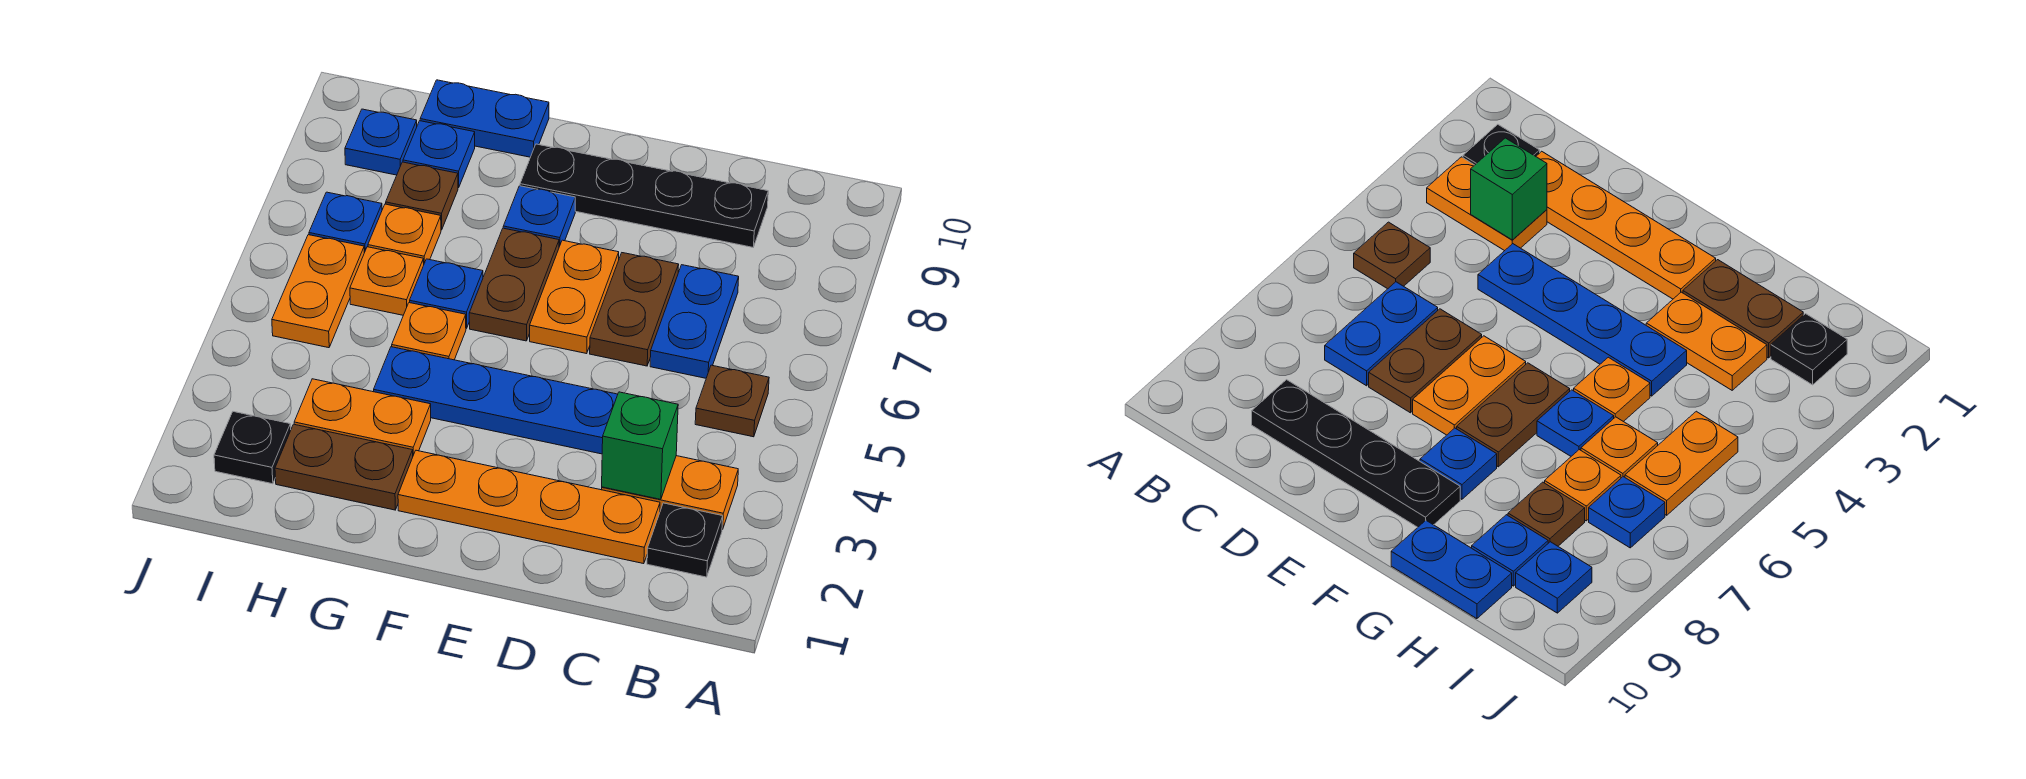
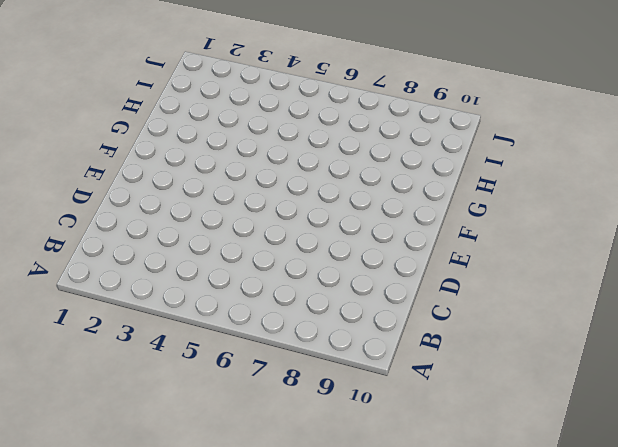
none -> black plate B2 level 1
none -> orange plate B3:C3 level 1
none -> brown plate B5 level 1

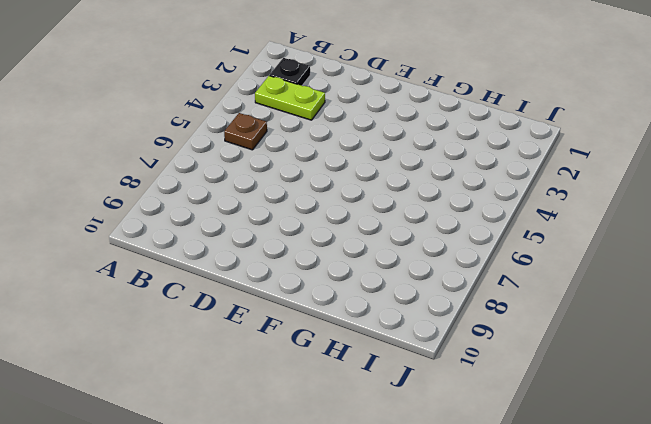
lime plate B3:C3 level 1 -> orange plate B3:C3 level 1
none -> orange plate C2:F2 level 1
none -> blue plate C6:C7 level 1
none -> black plate C9:F9 level 1

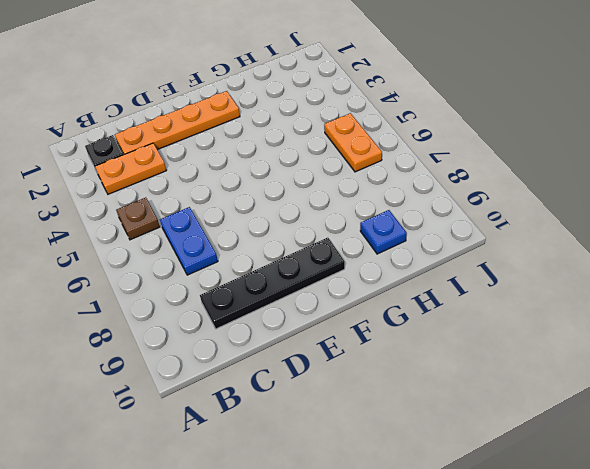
none -> blue plate D4:G4 level 1
none -> brown plate D6:D7 level 1
none -> orange plate E6:E7 level 1

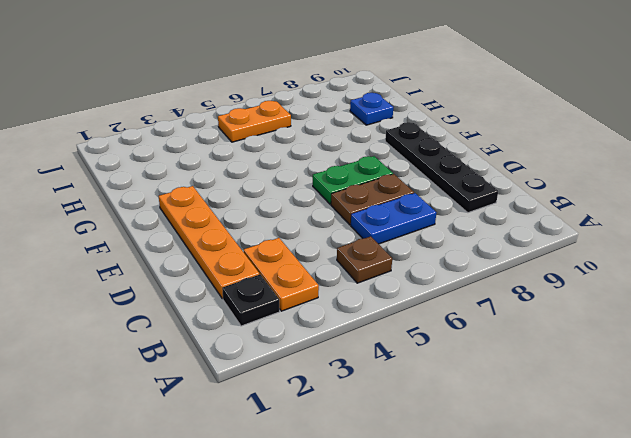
green plate E6:E7 level 1 -> orange plate E6:E7 level 1
none -> blue plate D4:G4 level 1
none -> brown plate F6:F7 level 1
none -> blue plate F8 level 1

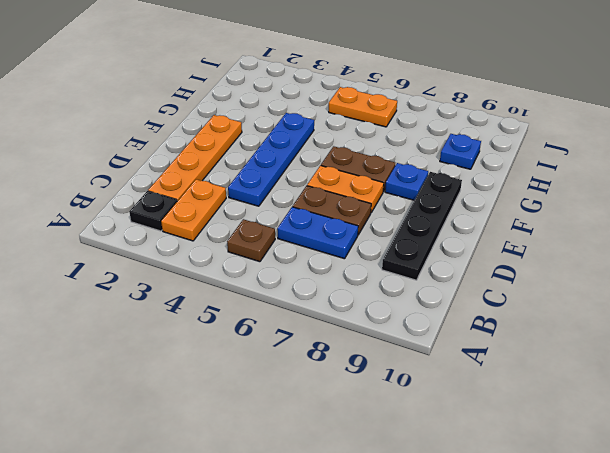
none -> brown plate G2:H2 level 1
none -> orange plate G3:H3 level 1
none -> orange plate G5 level 1

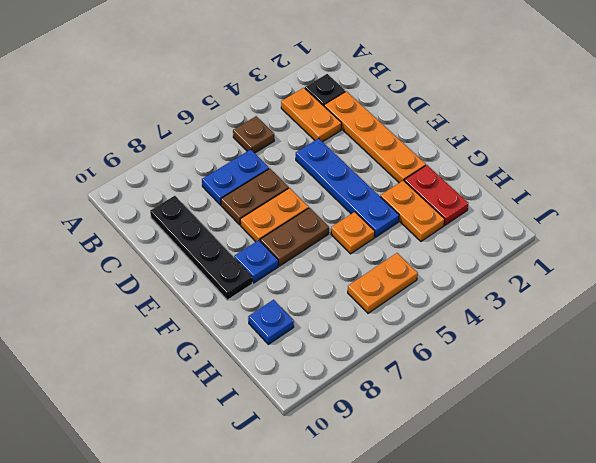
red plate G2:H2 level 1 -> brown plate G2:H2 level 1
none -> blue plate G6 level 1
none -> blue plate G10:H10 level 1
none -> orange plate H6 level 1

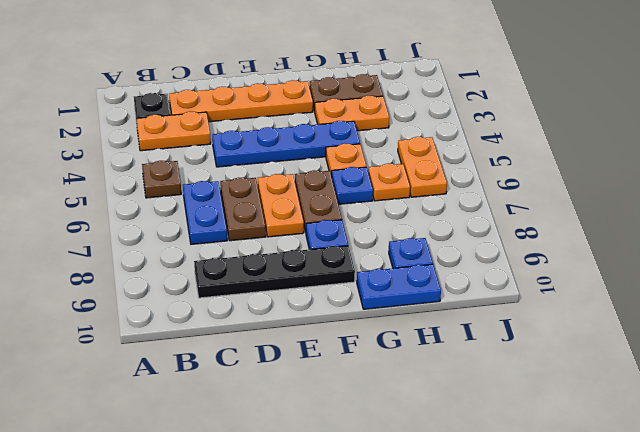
none -> orange plate H7 level 1
none -> brown plate H8 level 1
none -> black plate I2 level 1

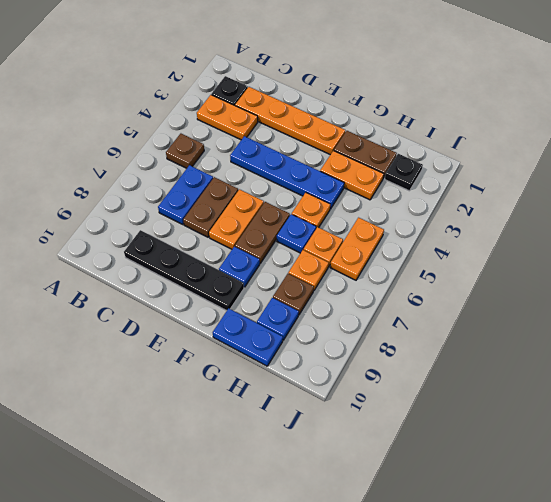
none -> blue plate I7 level 1
none -> blue plate I9 level 1
none -> green brick C3 level 2

